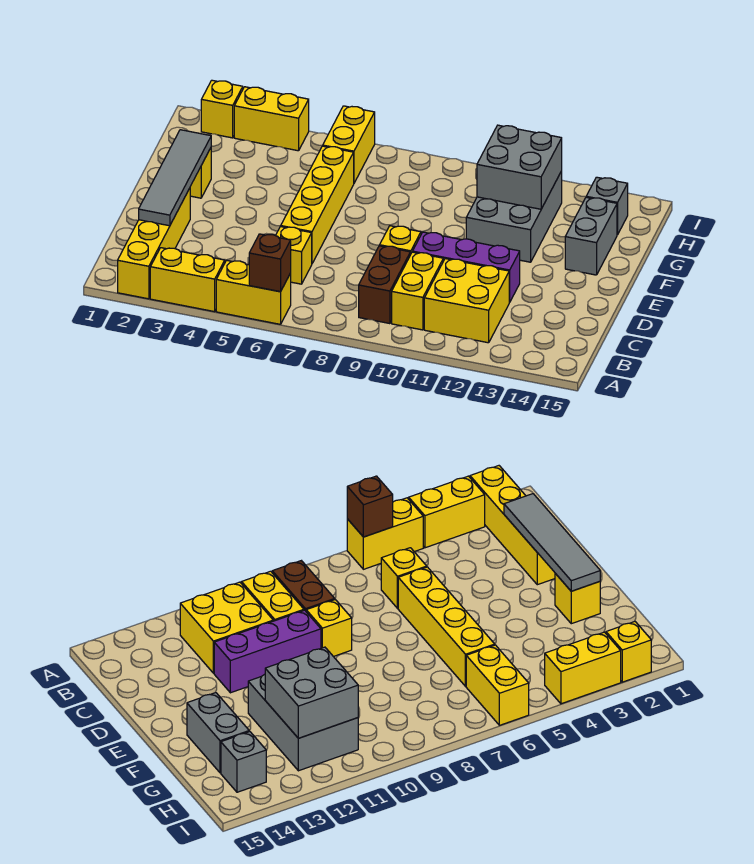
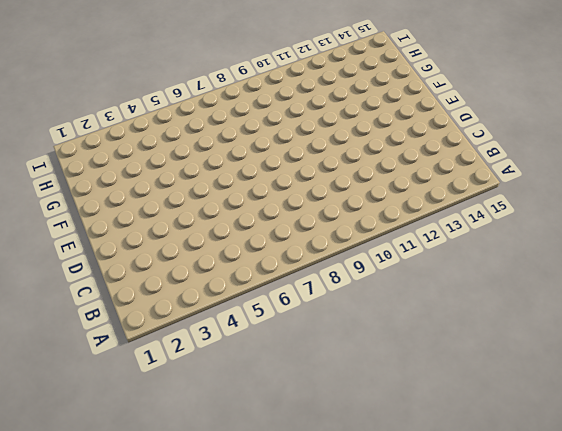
none -> yellow brick A2:D2 level 1
none -> yellow brick A3:A4 level 1
none -> yellow brick A5:A6 level 1

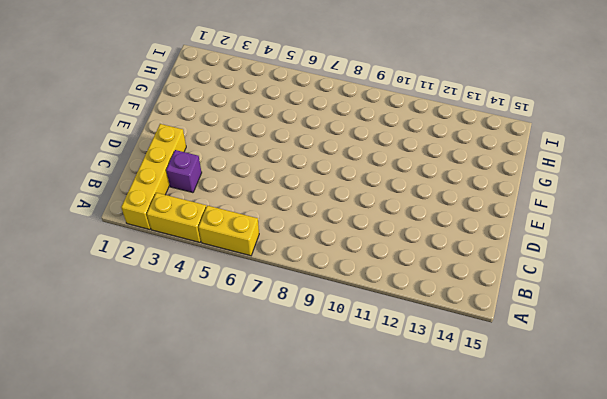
purple brick C3 level 1 -> none
none -> brown brick B9:C9 level 1
none -> yellow brick B10:C10 level 1
none -> yellow brick B11:C12 level 1

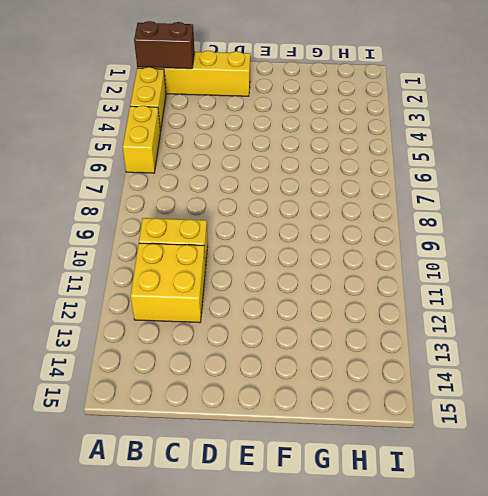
brown brick A2:B2 level 2 -> brown brick B9:C9 level 1
none -> yellow brick C6 level 1
none -> yellow brick D6:G6 level 1
none -> yellow brick D9 level 1

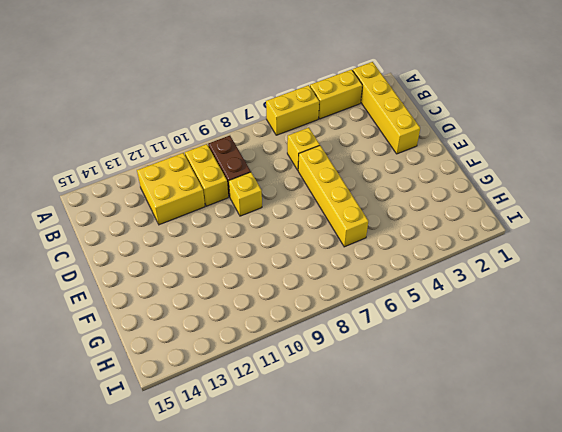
none -> purple brick D10:D12 level 1
none -> yellow brick F2 level 1
none -> grey brick F11:H12 level 1

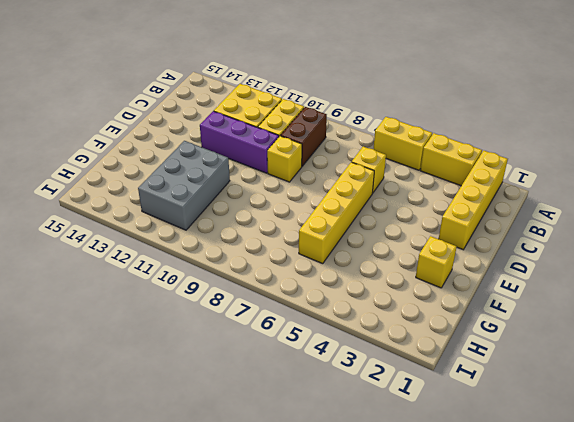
none -> grey brick F14:G14 level 1
none -> yellow brick H6:I6 level 1
none -> grey brick H14 level 1

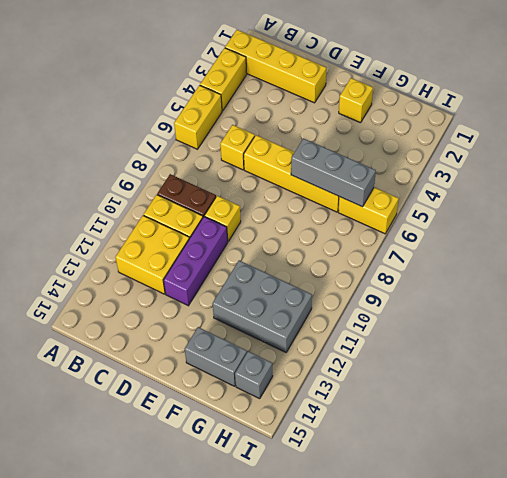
grey brick F6:H6 level 2 -> none
none -> yellow brick I2 level 1
none -> yellow brick I3:I4 level 1
none -> brown brick A6 level 2

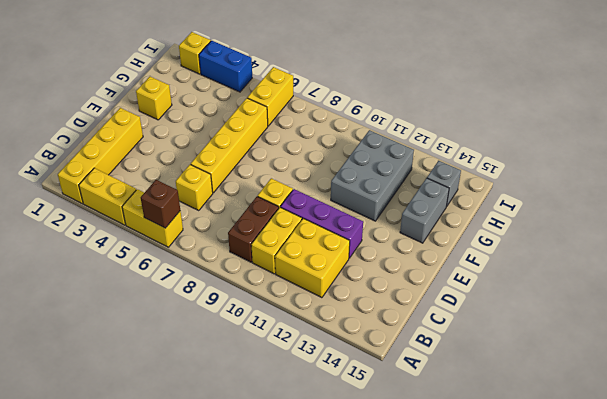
blue brick I3:I4 level 1 -> yellow brick I3:I4 level 1
none -> grey tile C2:F2 level 2
none -> grey brick G11:H12 level 2

